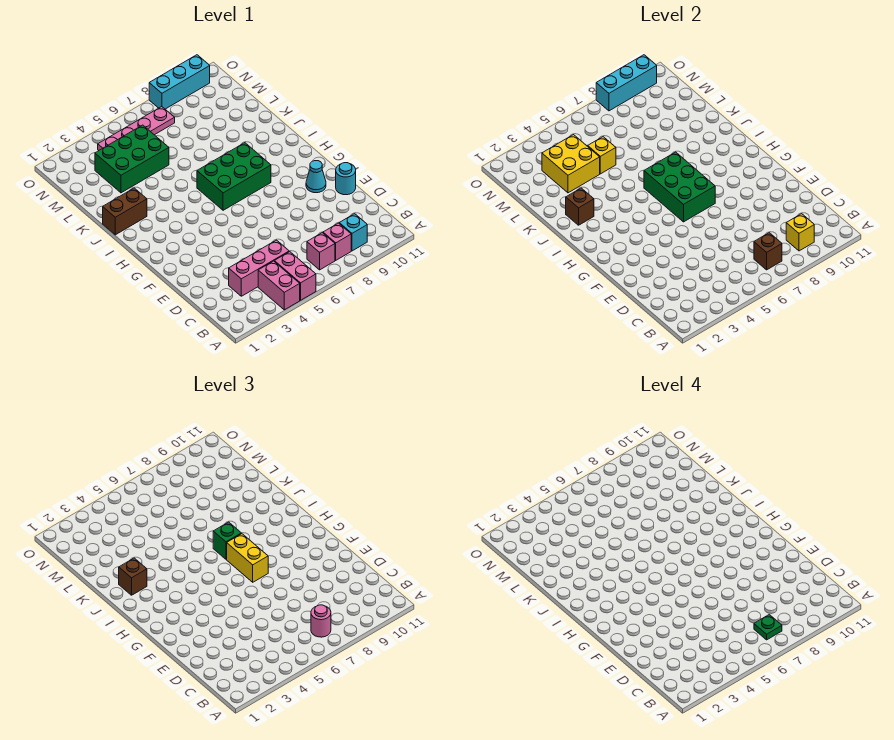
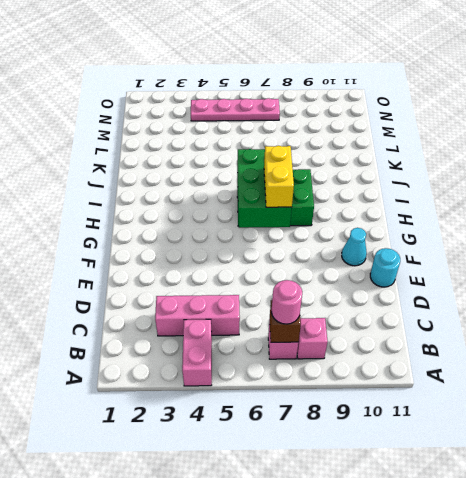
none -> pink brick A5:B5 level 1
none -> cyan brick B9 level 1
none -> brown brick J1:J2 level 1

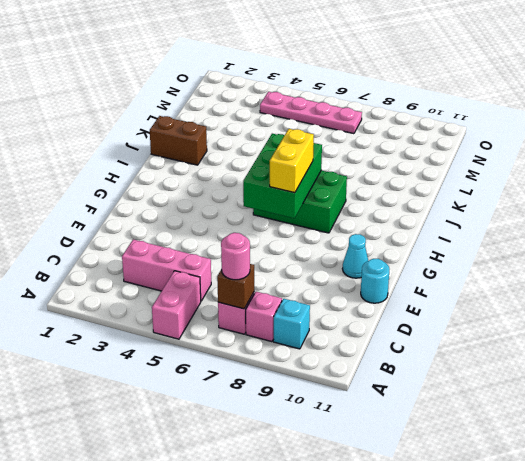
none -> pink brick A4:B4 level 1
none -> green brick L3:M5 level 1
none -> cyan brick O8:O10 level 1

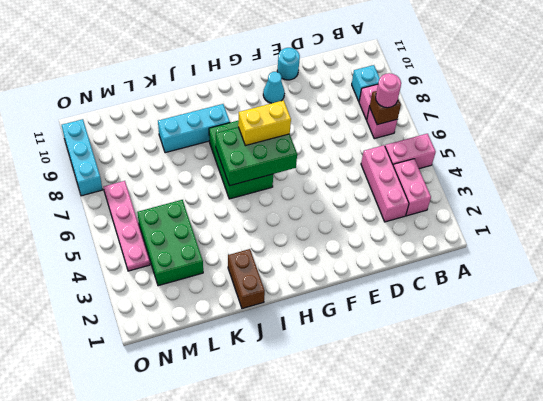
pink brick B3:B4 level 1 -> pink brick A4:B4 level 1
cyan brick I9:K9 level 1 -> cyan brick O8:O10 level 2
none -> yellow brick B9 level 2
none -> brown brick J2 level 2
none -> yellow brick L3:M4 level 2

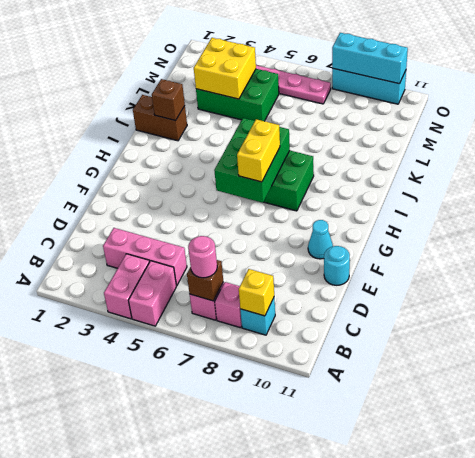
none -> yellow brick L5 level 2
none -> green brick I7 level 3
none -> brown brick J2 level 3

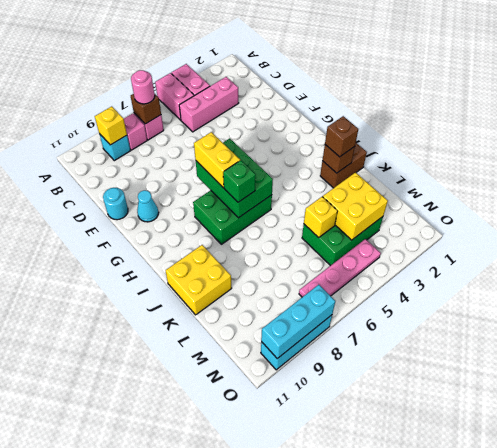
yellow brick J10:K11 level 1 -> none
none -> green plate B7 level 4

